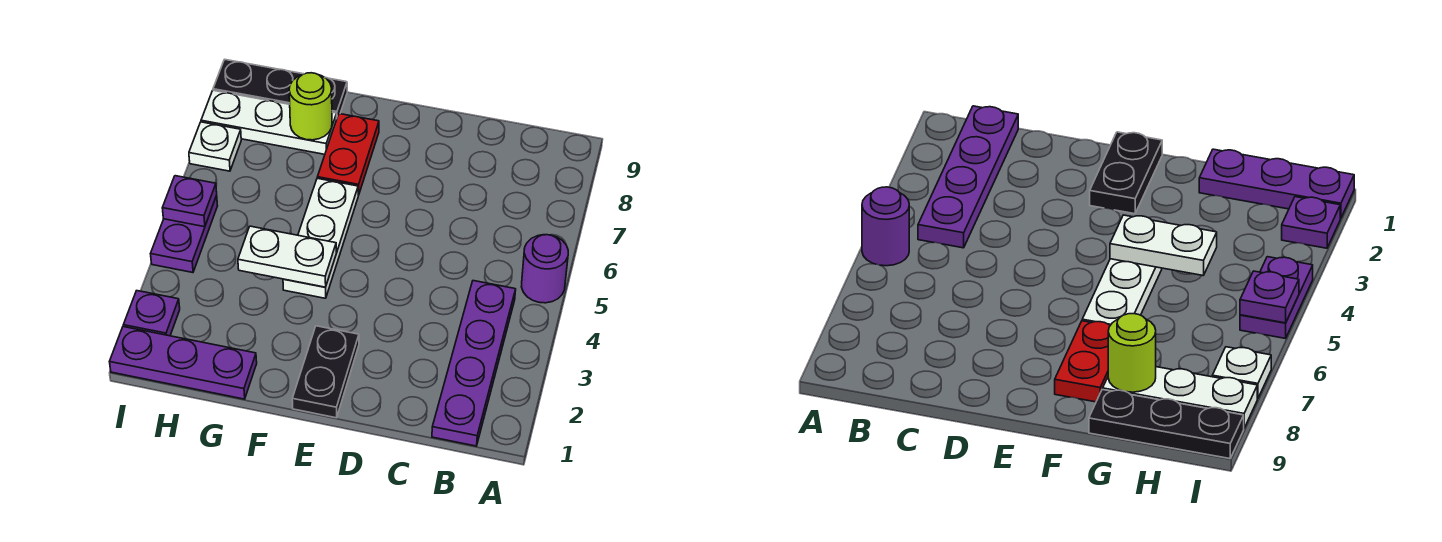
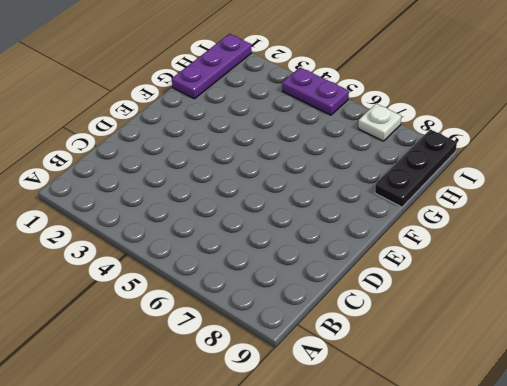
none -> purple round brick A5 level 1
none -> purple plate B1:B4 level 1
none -> black plate E1:E2 level 1

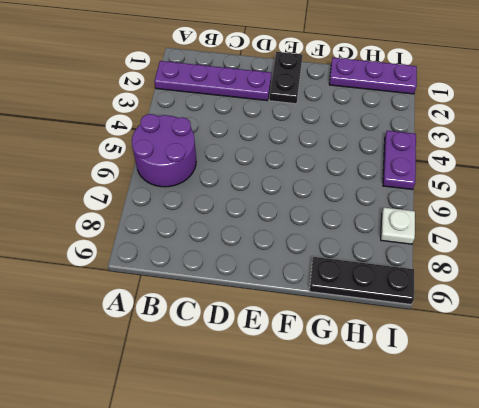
purple plate A2:D2 level 1 -> purple plate B1:B4 level 1
purple round brick A5:B6 level 1 -> purple round brick A5 level 1
none -> white plate F4:F6 level 1
none -> red plate F7:F8 level 1
none -> white plate G8:I8 level 1

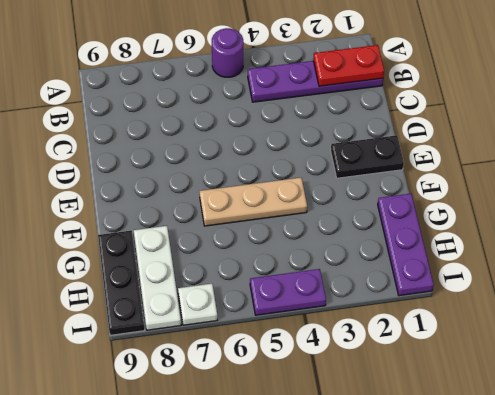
red plate B1:B2 level 2 -> red plate F7:F8 level 1
tan plate F4:F6 level 1 -> white plate F4:F6 level 1
none -> purple plate I2 level 1
none -> white plate F4:G4 level 2
none -> lime round brick G8 level 2

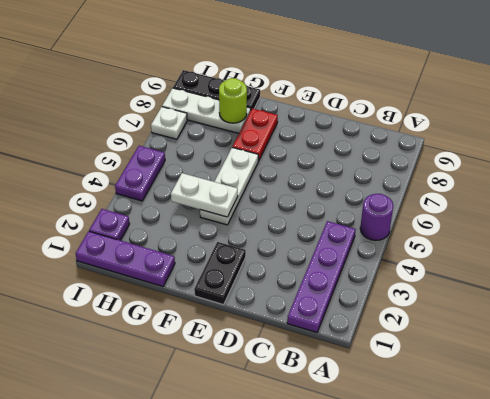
none -> purple plate I5 level 2

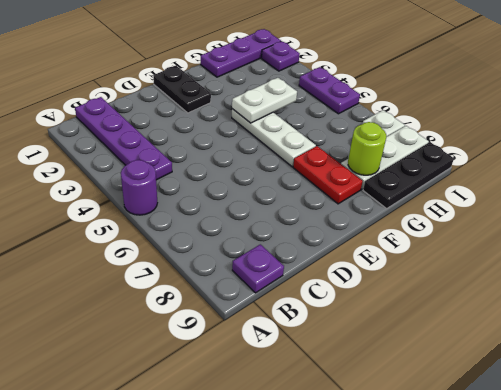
purple plate B9 level 1 -> purple plate I5 level 2

